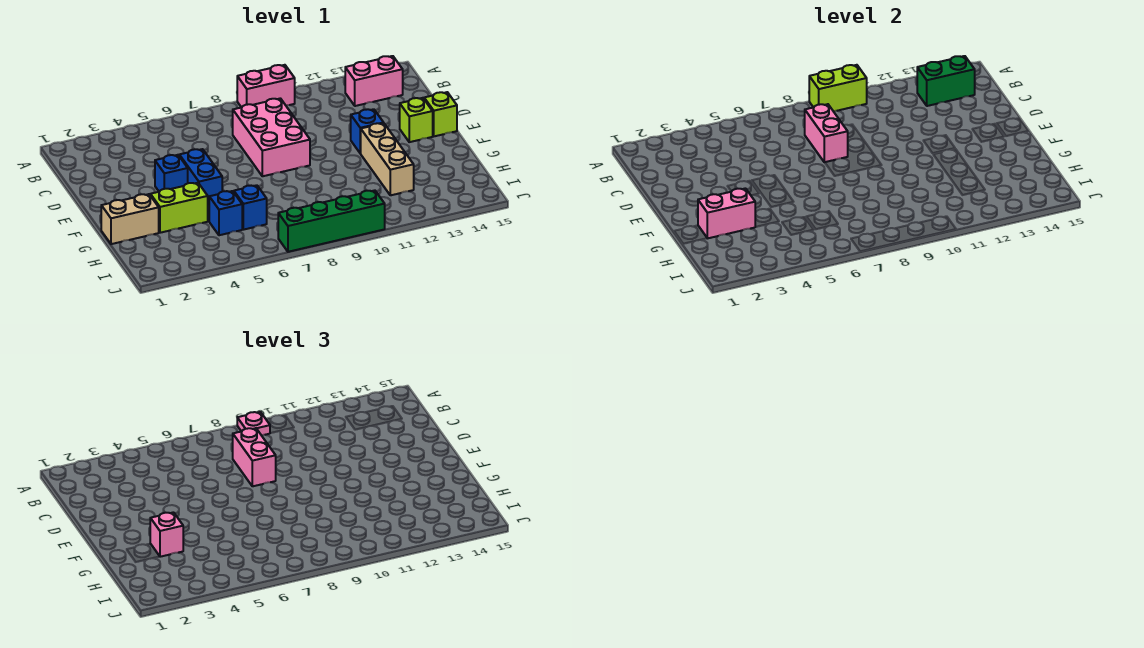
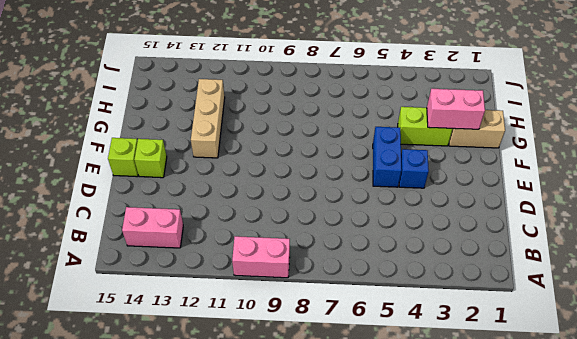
none -> pink brick C8:E9 level 1
none -> blue brick E12 level 1
none -> blue brick H5 level 1

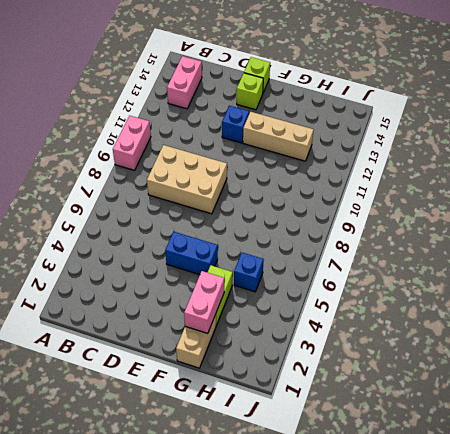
tan brick C8:E9 level 1 -> pink brick C8:E9 level 1
none -> blue brick E4 level 1
none -> blue brick H6 level 1
none -> green brick J7:J10 level 1

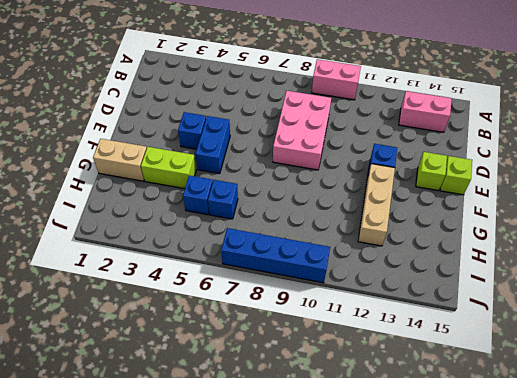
blue brick J7:J10 level 1 -> green brick J7:J10 level 1
none -> lime brick A9:A10 level 2
none -> green brick B13:B14 level 2
none -> pink brick C8:D8 level 2

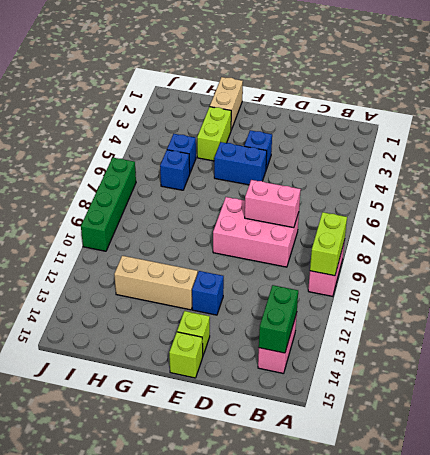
none -> pink brick G2:G3 level 2
none -> pink plate A9 level 3
none -> pink brick C8:D8 level 3

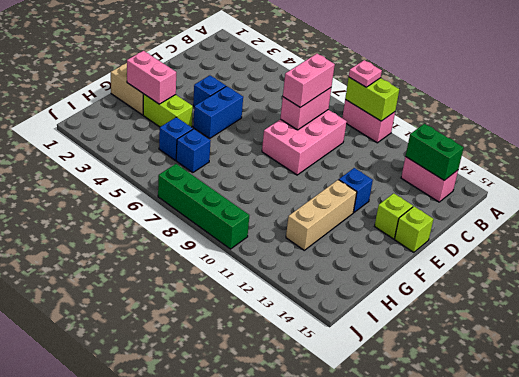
none -> pink brick G3 level 3

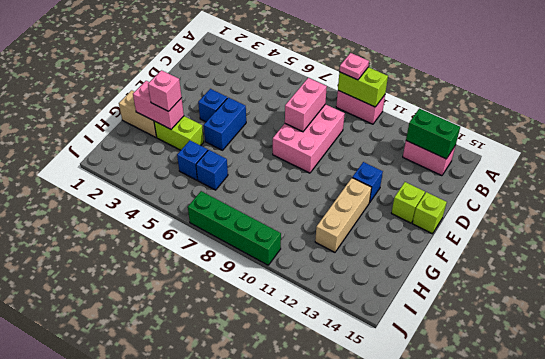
none -> pink brick C8:D8 level 3

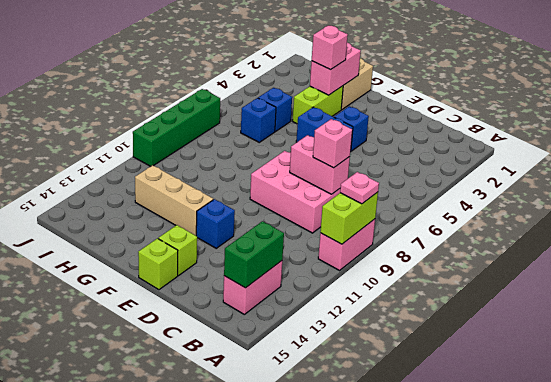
pink brick C8 level 3 -> pink brick C8:D8 level 3

